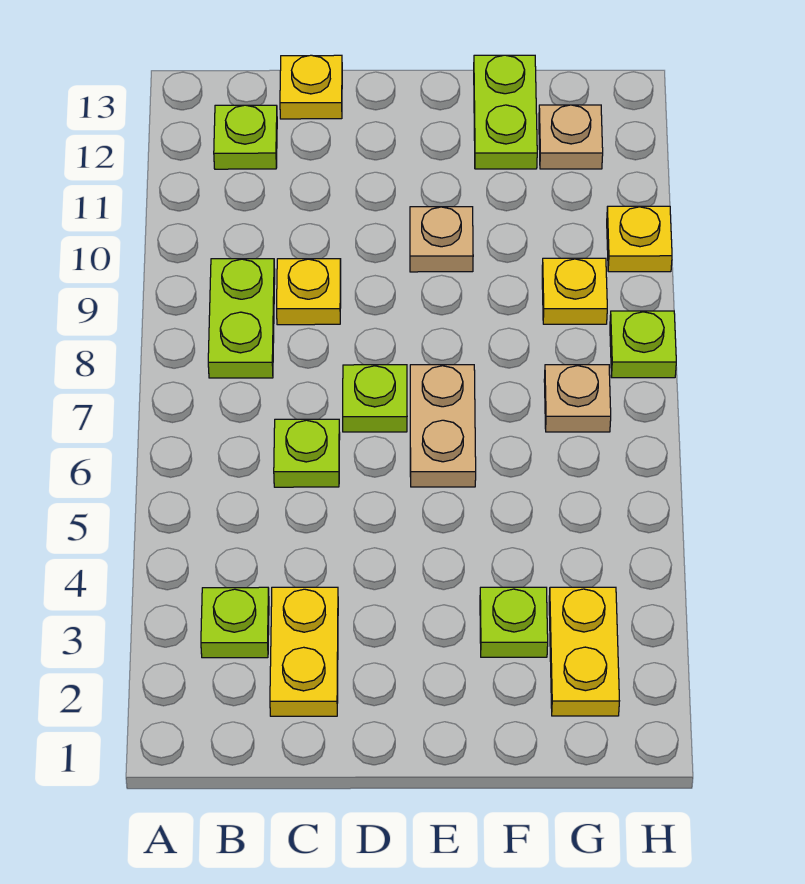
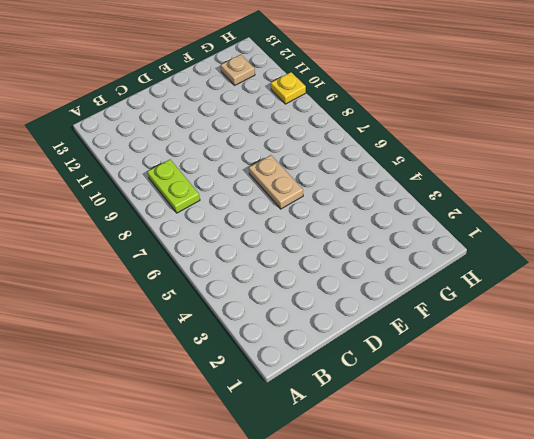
none -> lime plate B3 level 1
none -> lime plate B12 level 1
none -> yellow plate C2:C3 level 1

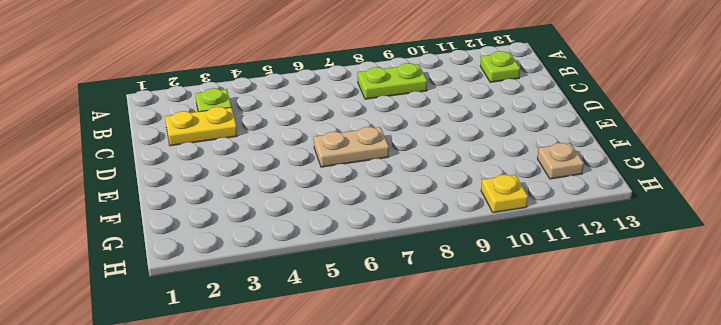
none -> lime plate C6 level 1
none -> yellow plate C9 level 1
none -> yellow plate C13 level 1

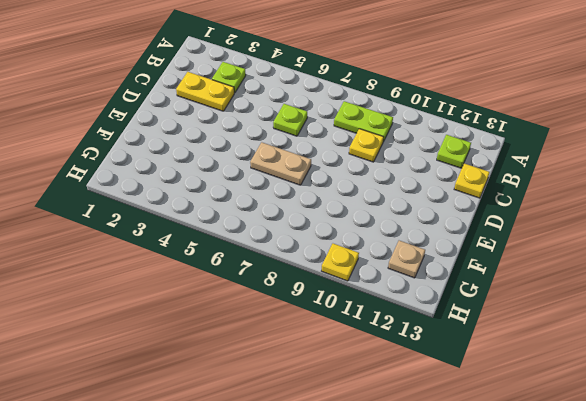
none -> lime plate D7 level 1
none -> tan plate E10 level 1
none -> lime plate F3 level 1

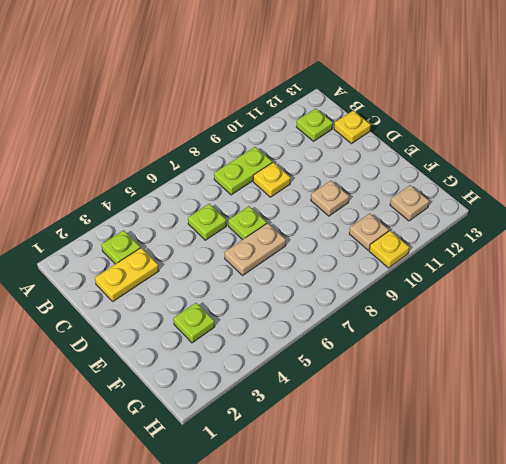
tan plate G10 level 1 -> tan plate G7 level 1
none -> lime plate F12:F13 level 1
none -> yellow plate G2:G3 level 1
none -> yellow plate G9 level 1

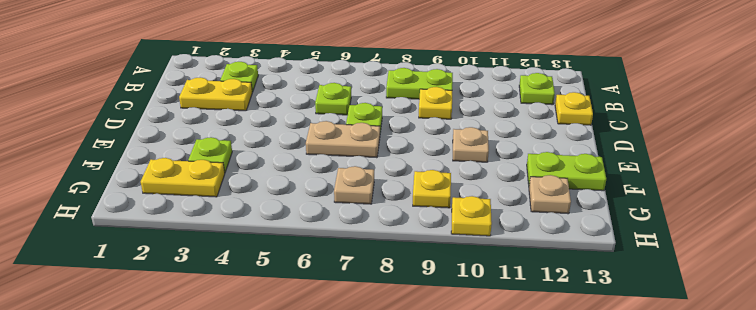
none -> lime plate H8 level 1

